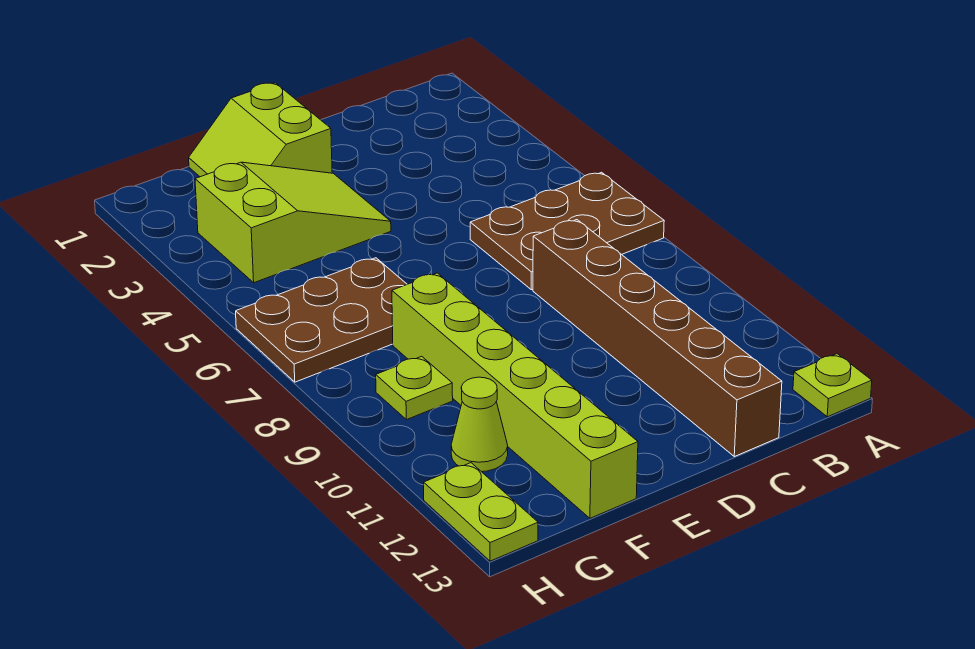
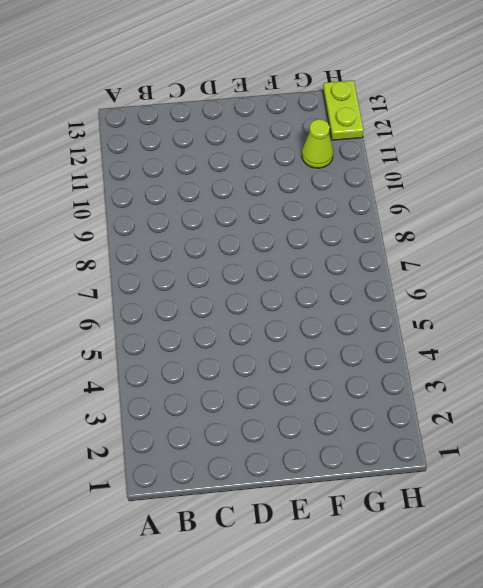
none -> brown plate A6:C7 level 1
none -> lime plate A13 level 1

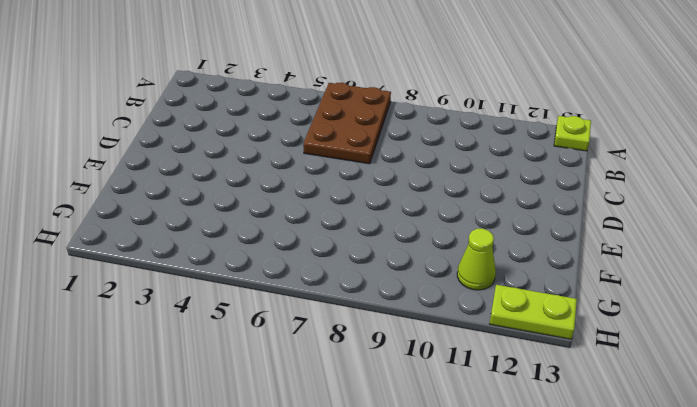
none -> brown brick C8:C13 level 1
none -> lime slope E1:F2 level 1 top E

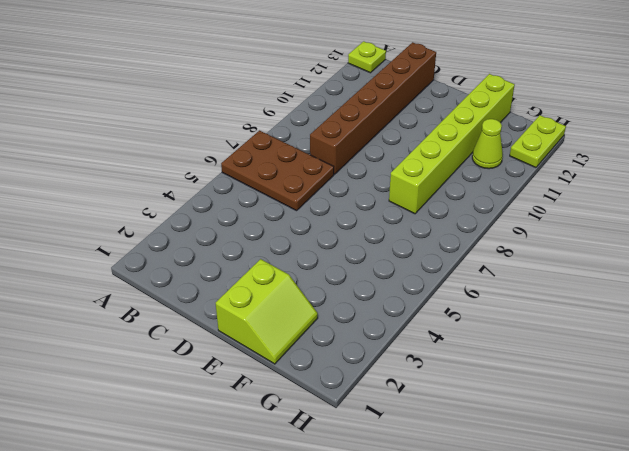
none -> lime slope E3:G4 level 1 top G
none -> brown plate F6:H7 level 1

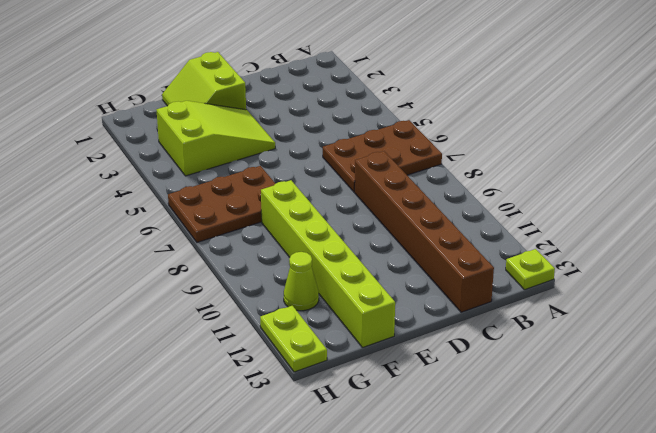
none -> lime plate G9 level 1

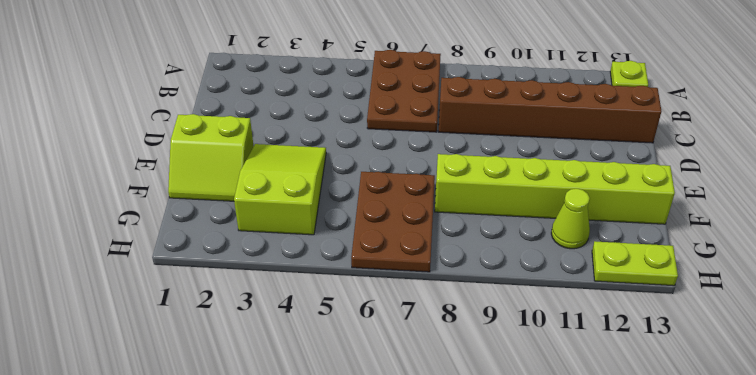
none -> lime plate G9 level 1

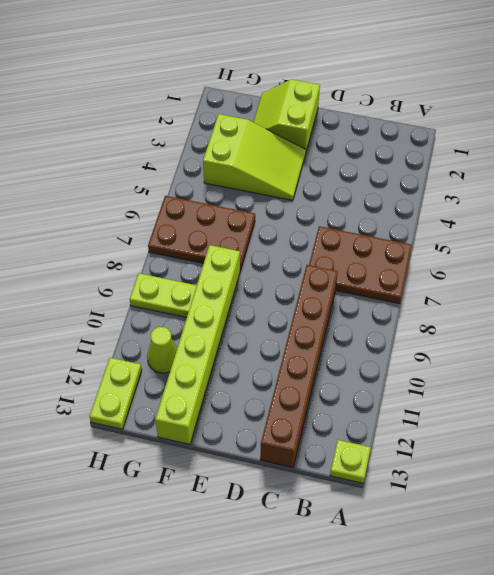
lime plate G9:H9 level 1 -> lime plate G9 level 1

